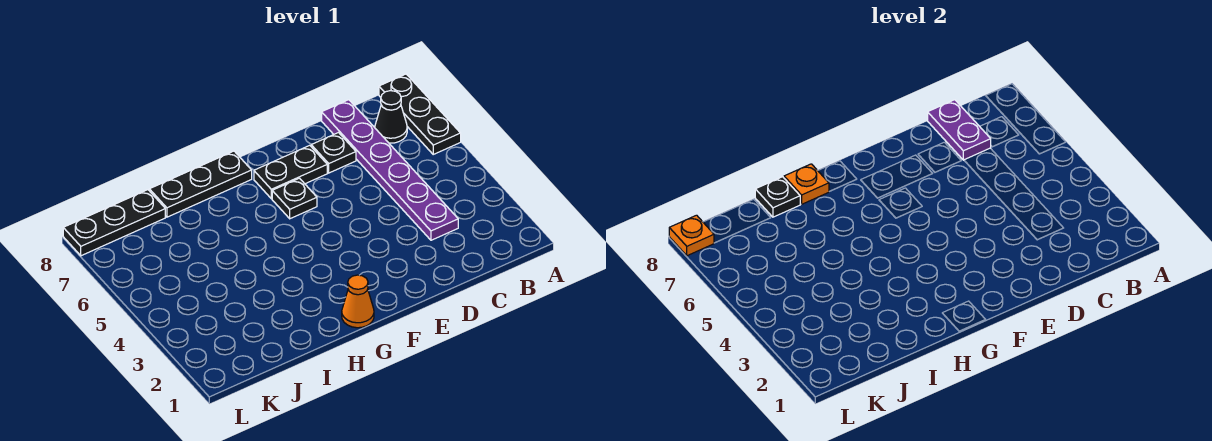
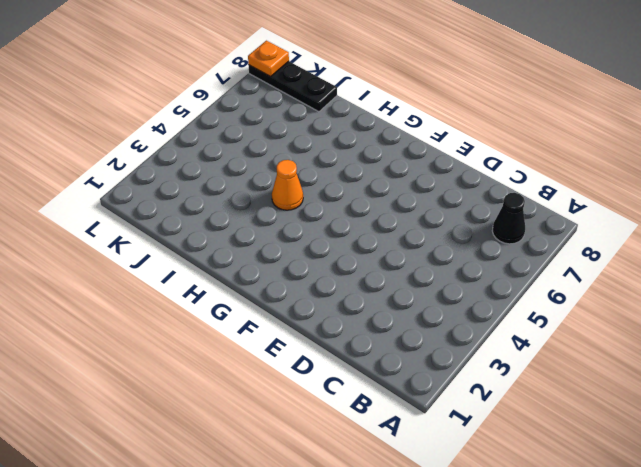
orange cone H4 level 1 -> orange cone G1 level 1
none -> black plate A6:A8 level 1
none -> purple plate C3:C8 level 1
none -> black plate D7 level 1

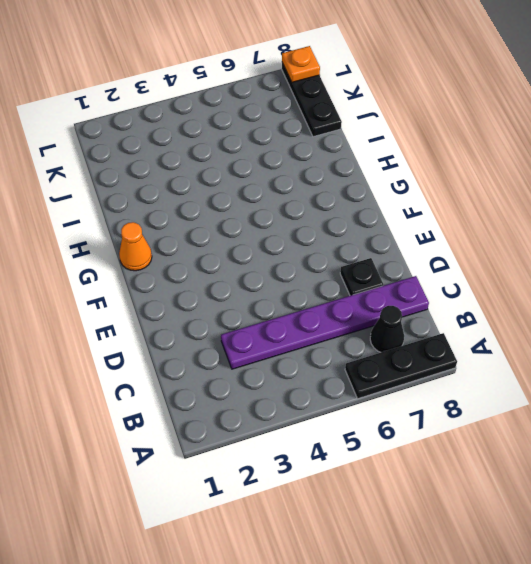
none -> black plate E7:F7 level 1
none -> black plate F6 level 1
none -> black plate G8:I8 level 1

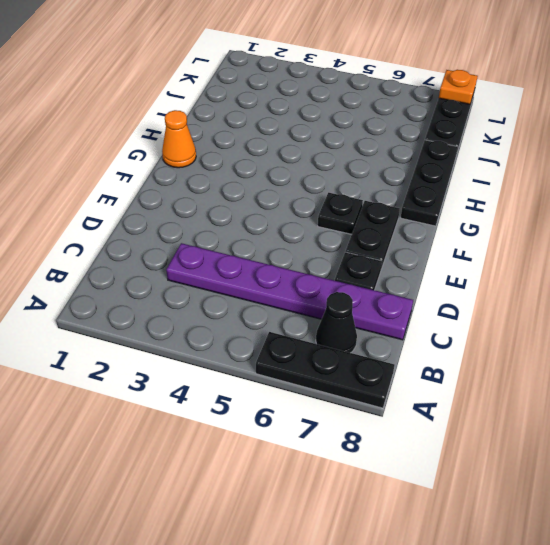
none -> purple plate C7:C8 level 2
none -> orange plate H8 level 2
none -> black plate I8 level 2

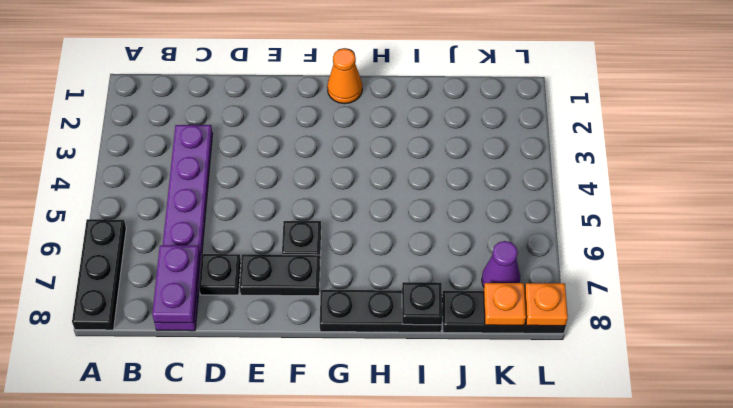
purple cone K7 level 1 -> none
orange plate K8 level 2 -> orange plate H8 level 2
none -> black cone B7 level 1

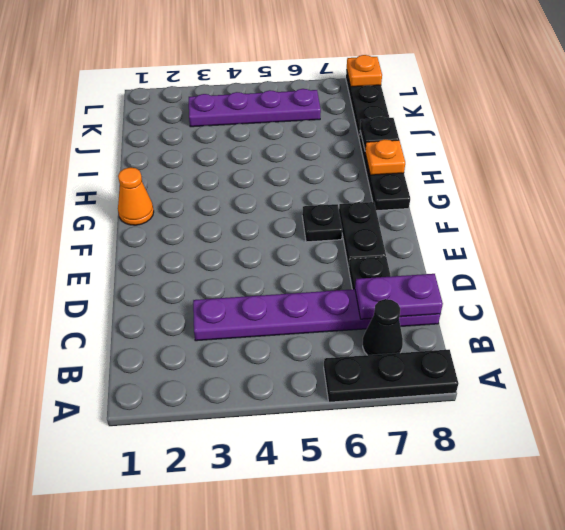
purple plate K3:K6 level 1 -> none

